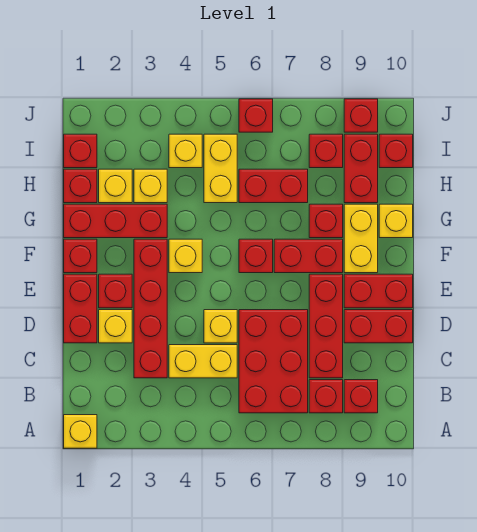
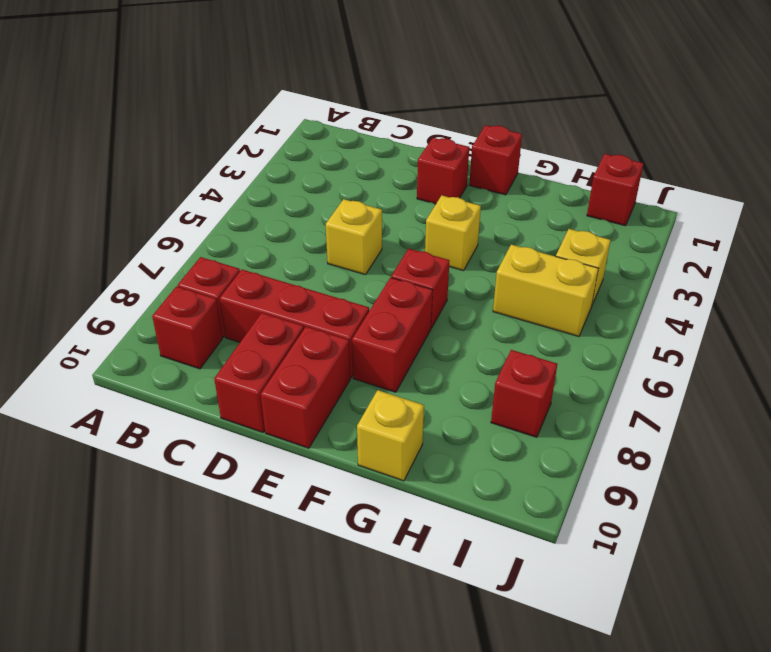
none -> yellow brick A1 level 1
none -> red brick B6:D7 level 1
none -> red brick C3:F3 level 1
none -> yellow brick C4:C5 level 1

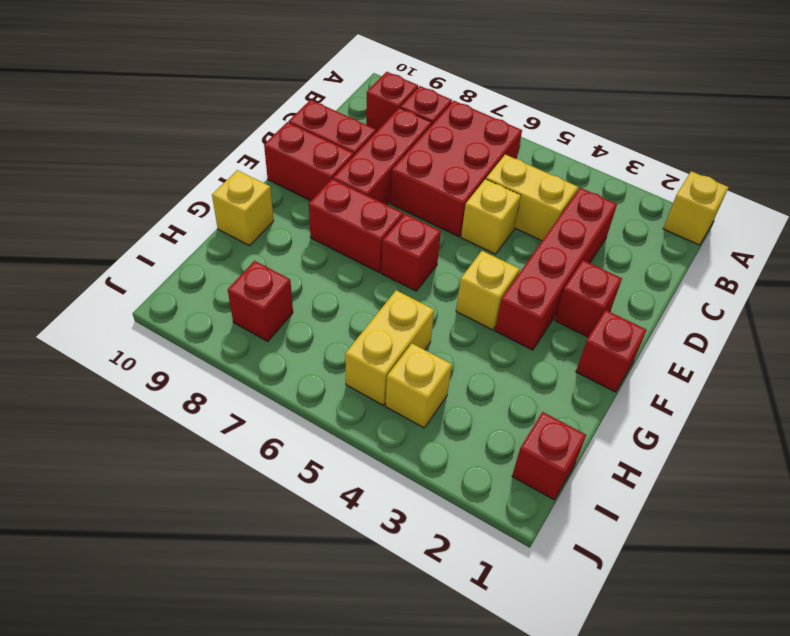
none -> red brick D1:E1 level 1
none -> yellow brick D2 level 1
none -> yellow brick F9:G9 level 1
none -> red brick G1:G3 level 1

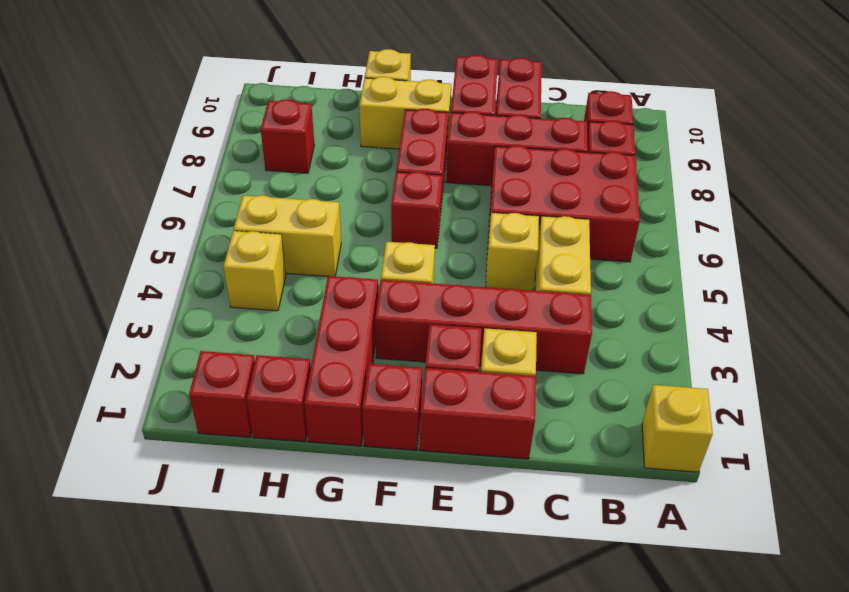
none -> red brick G8 level 1
none -> yellow brick H2 level 1
none -> yellow brick H3 level 1
none -> red brick H6:H7 level 1

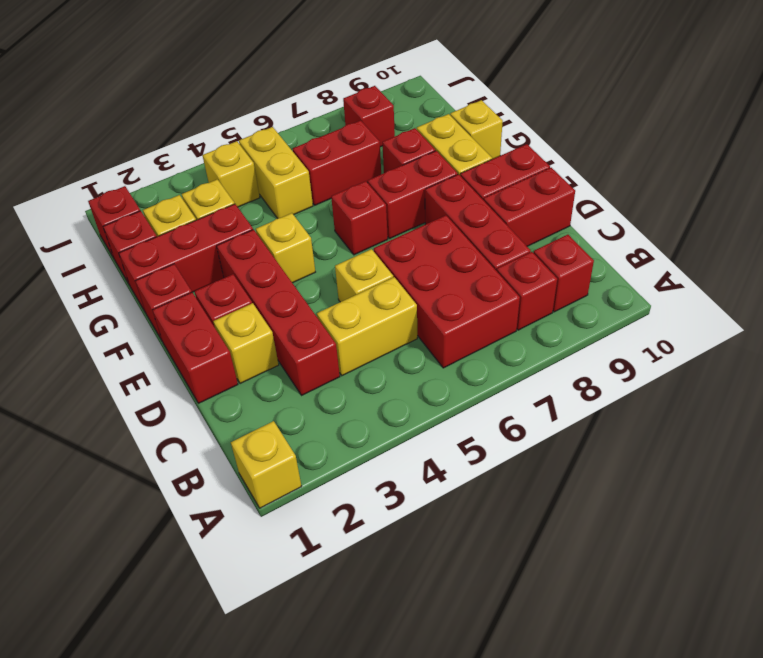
none -> red brick H9:I9 level 1
none -> red brick I10 level 1
none -> red brick J6 level 1
none -> red brick J9 level 1

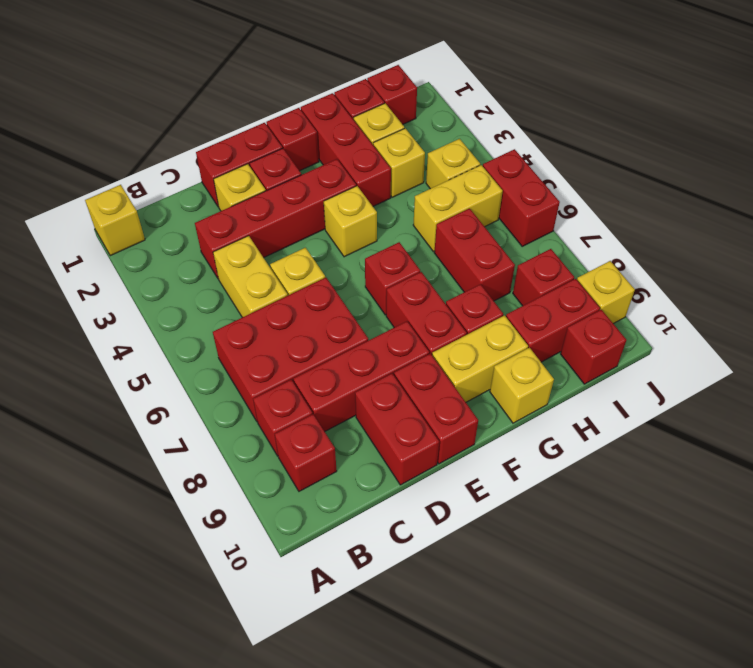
red brick J5:J6 level 1 -> red brick J6 level 1
yellow brick J9 level 1 -> red brick J9 level 1

